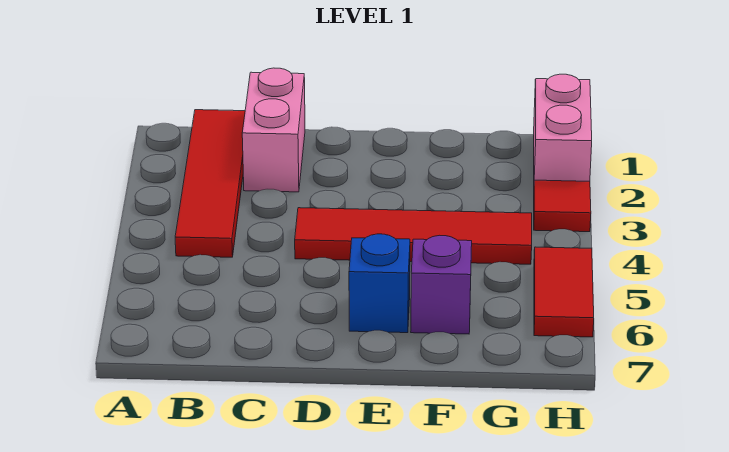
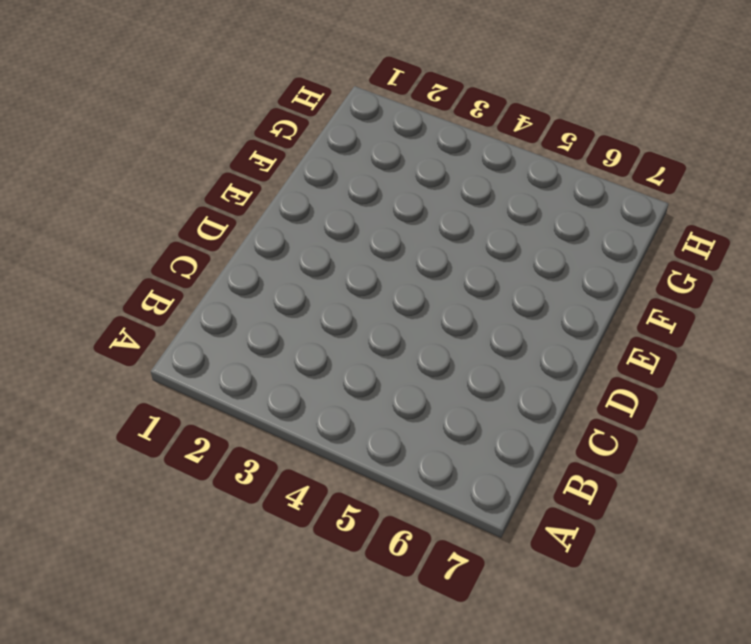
none -> red tile B1:B4 level 1
none -> pink brick C1:C2 level 1

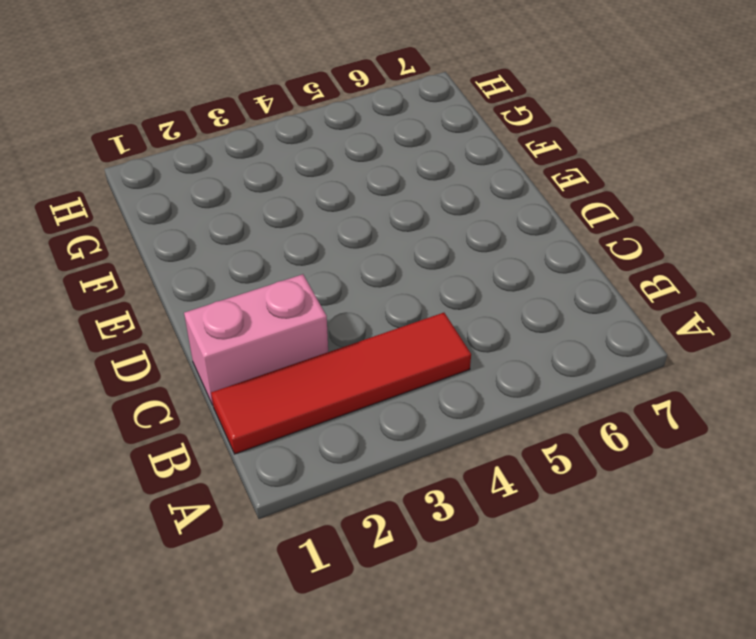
none -> red tile D4:G4 level 1
none -> blue brick E6 level 1

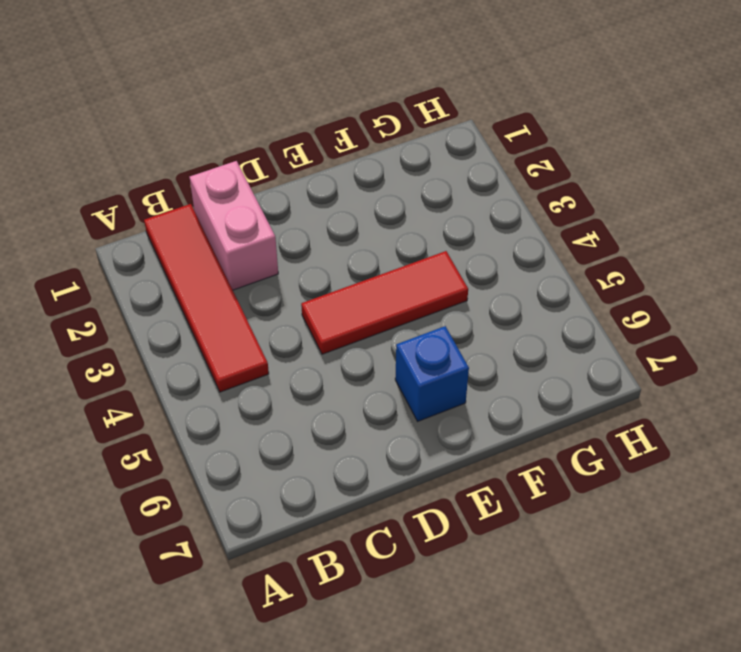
red tile D4:F4 level 1 -> red tile D4:G4 level 1
none -> purple brick F6 level 1
none -> pink brick H1:H2 level 1

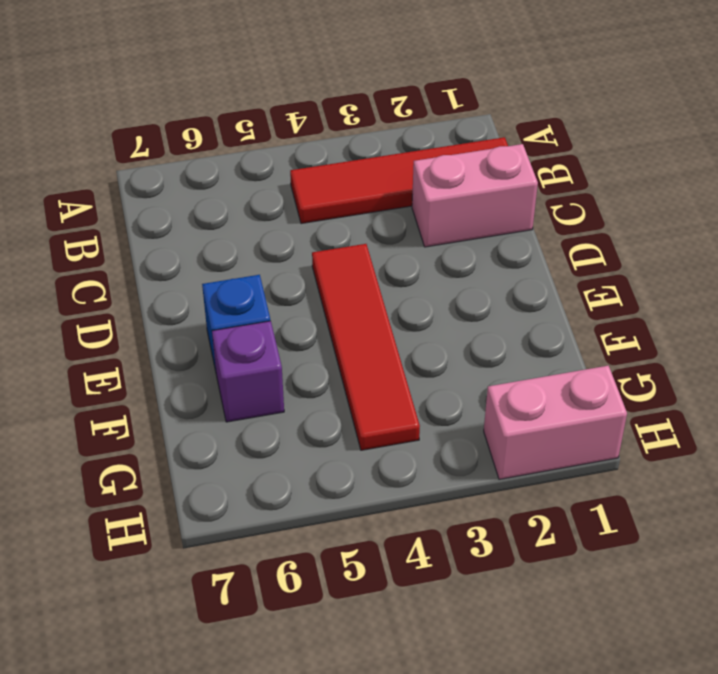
none -> red tile H3 level 1
none -> red tile H5:H6 level 1

